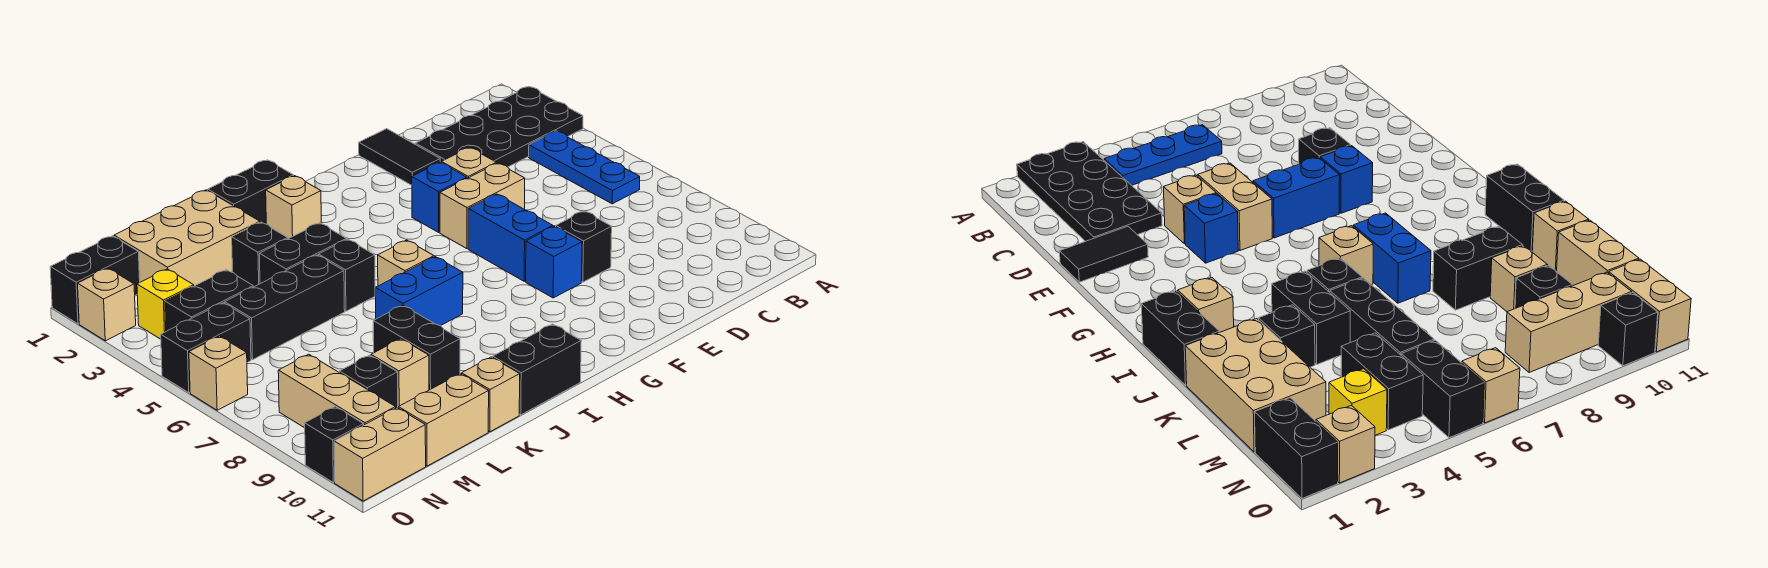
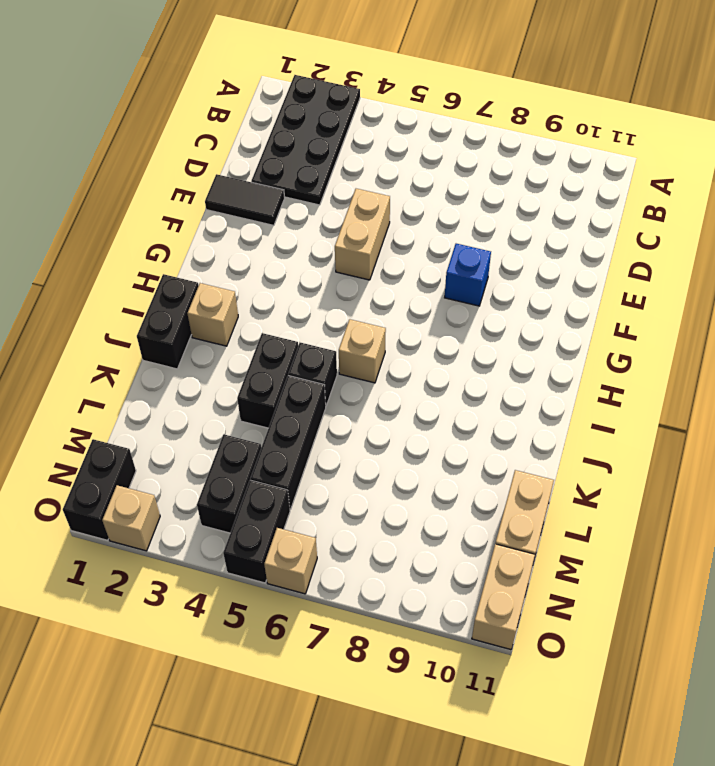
none -> blue plate B4:B6 level 1
none -> tan brick E4 level 1
none -> black brick E8 level 1
none -> blue brick F4 level 1

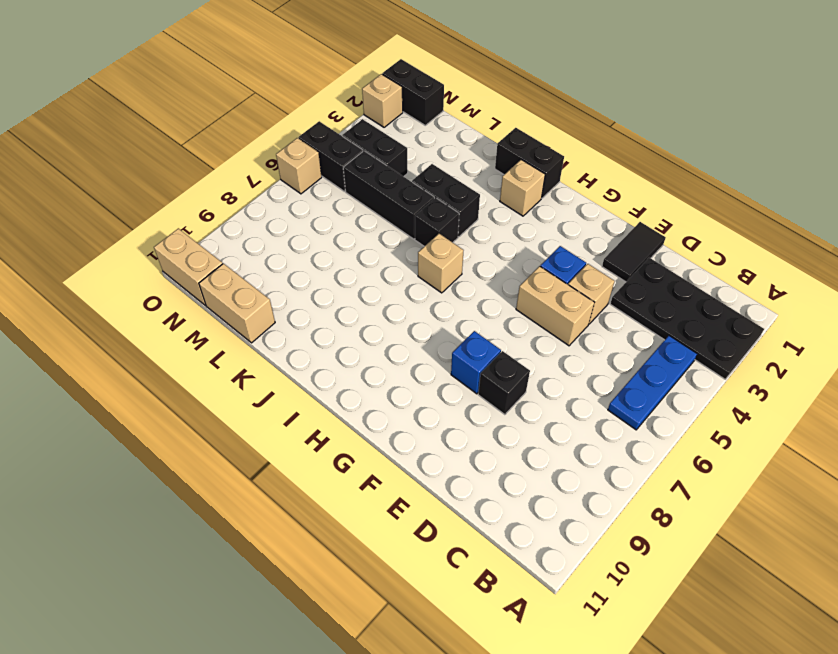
none -> blue brick F6:F7 level 1
none -> blue brick I7:J7 level 1
none -> black brick I11:J11 level 1
none -> tan brick K1:M2 level 1

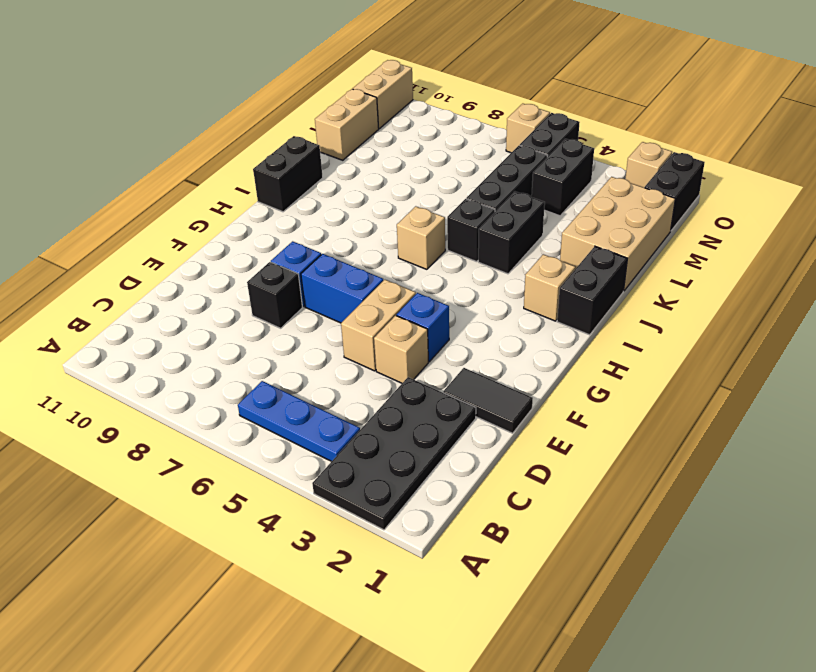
none -> blue brick I7:J7 level 1
none -> black brick K3 level 1
none -> black brick K8:K9 level 1
none -> tan brick K11 level 1

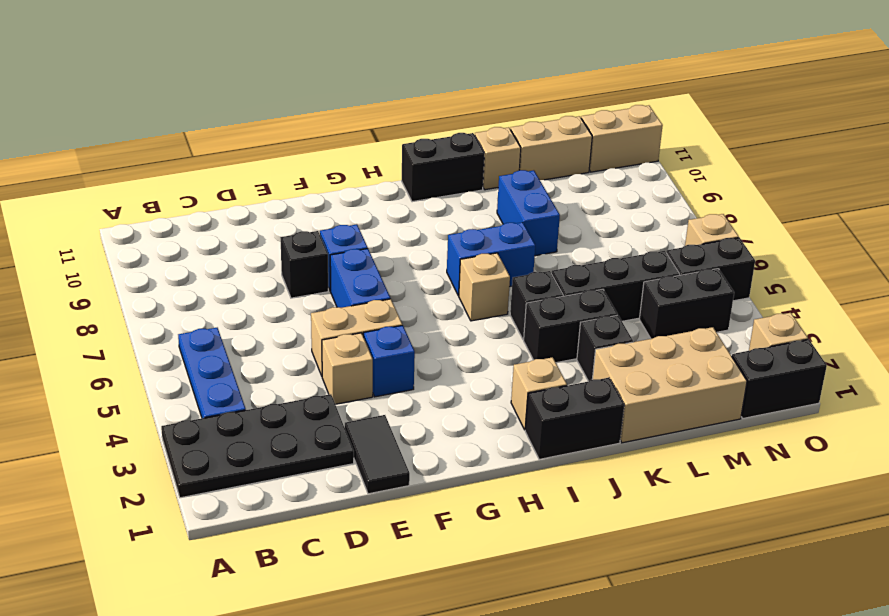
blue brick K8:K9 level 1 -> black brick K8:K9 level 1
none -> tan brick L9 level 1
none -> black brick M9 level 1
none -> yellow brick N3 level 1
none -> tan brick N8:N10 level 1

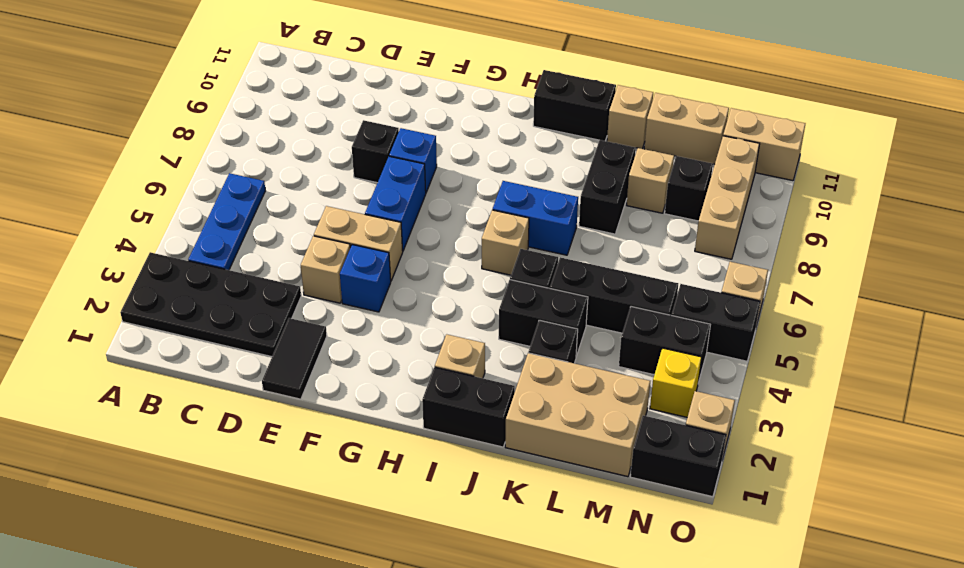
none -> black brick O10 level 1

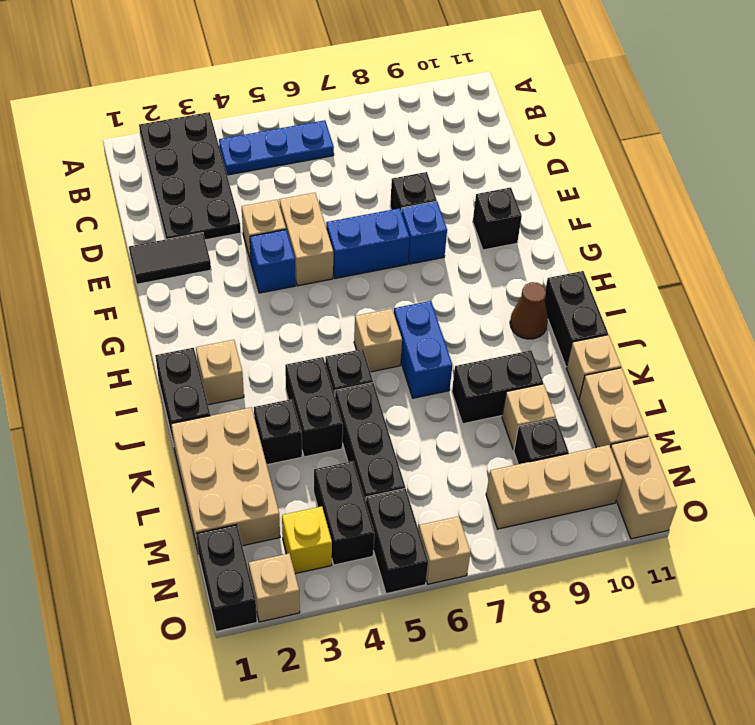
black brick F10 level 1 -> black brick O10 level 1
brown cone I10 level 1 -> none

